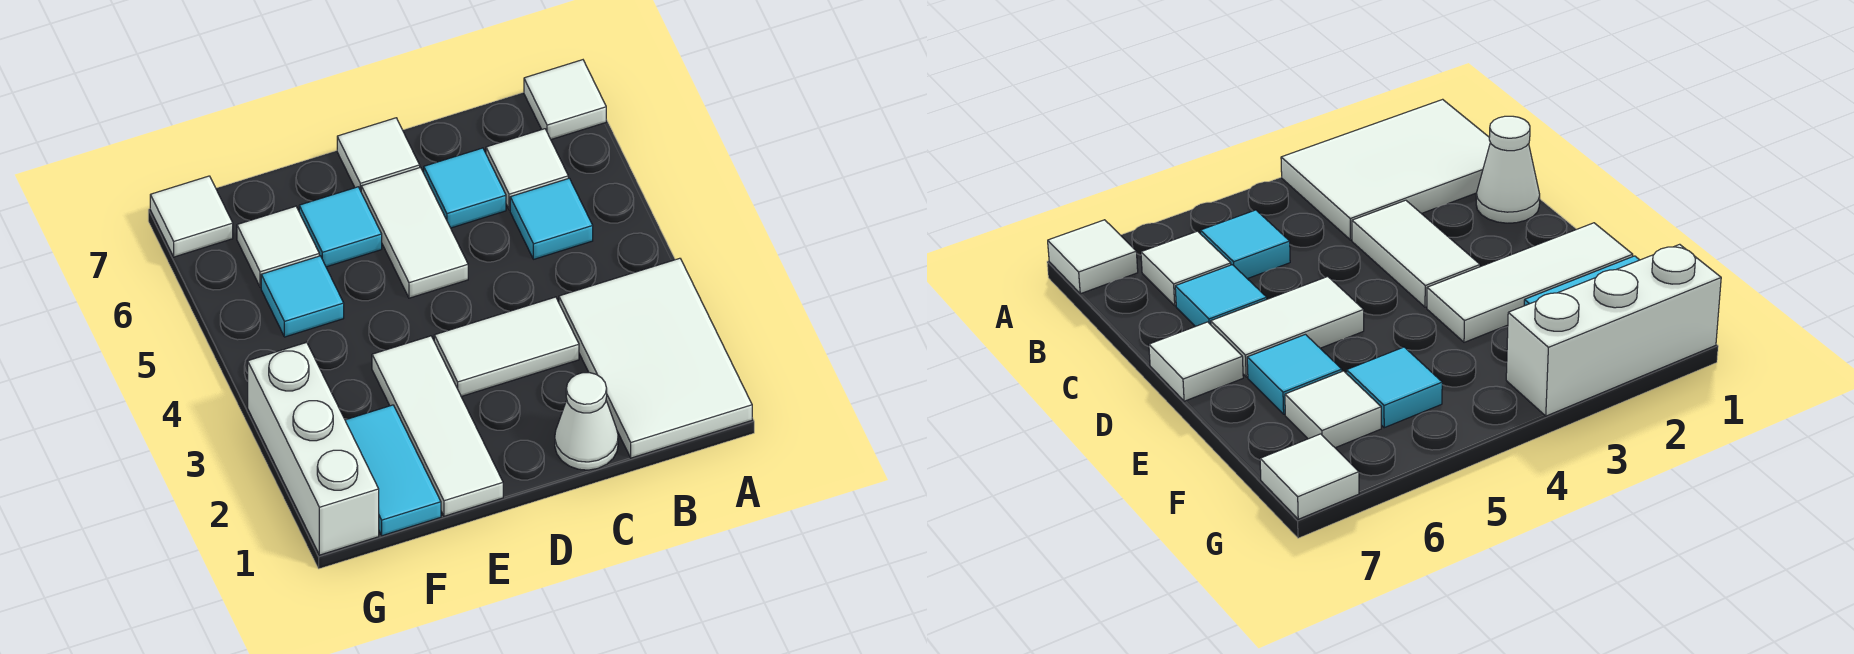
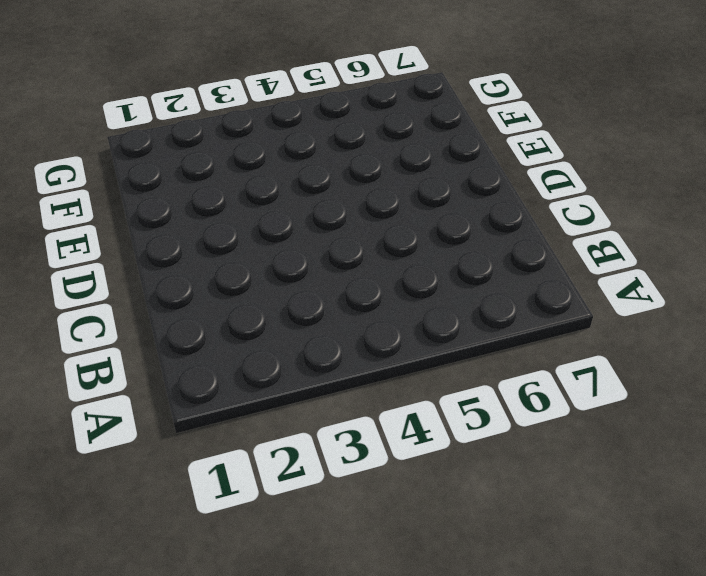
none -> white tile A1:B3 level 1
none -> white tile A7 level 1
none -> cyan tile B5 level 1

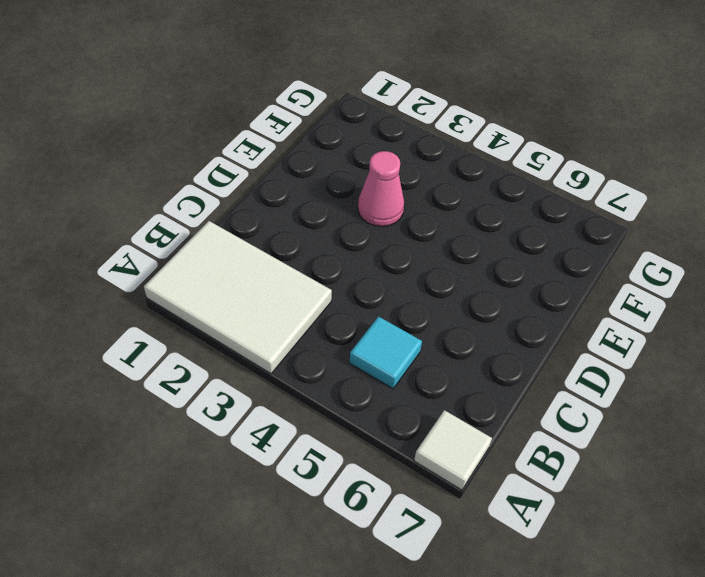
pink cone E3 level 1 -> white tile E1:E3 level 1
none -> white tile B6 level 1
none -> white cone C1 level 1
none -> white tile C3:D3 level 1

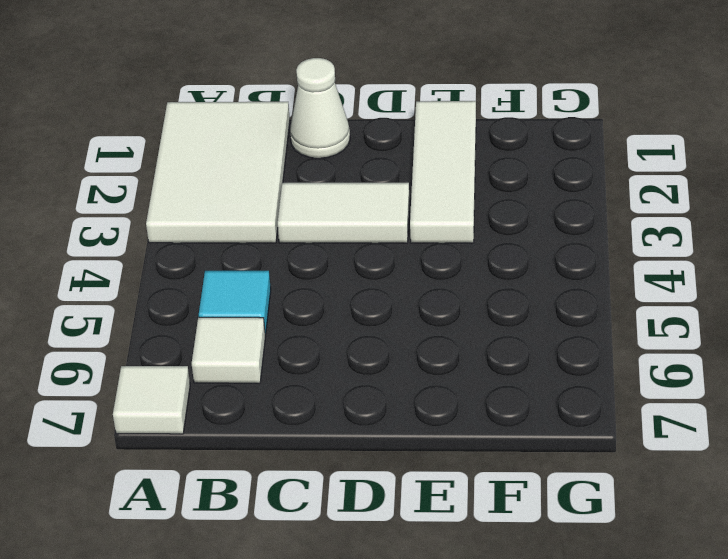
none -> cyan tile C6 level 1
none -> white tile D5:D6 level 1
none -> white tile D7 level 1

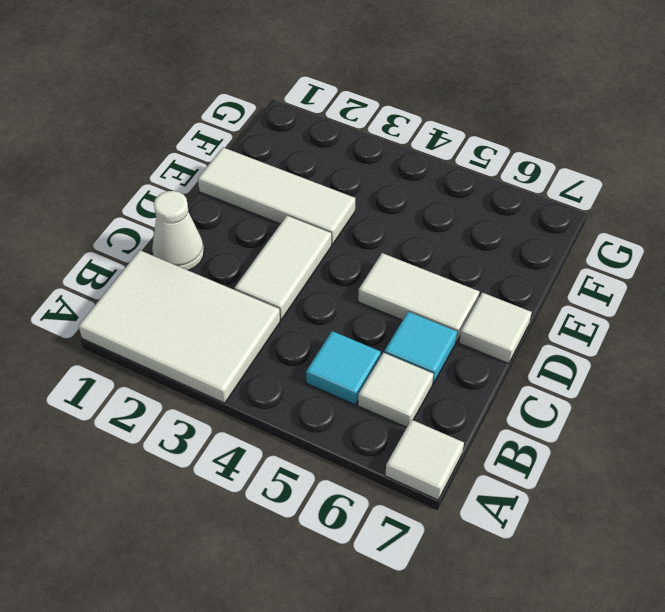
none -> cyan tile E6 level 1
none -> cyan tile F1:F2 level 1
none -> cyan tile F5 level 1

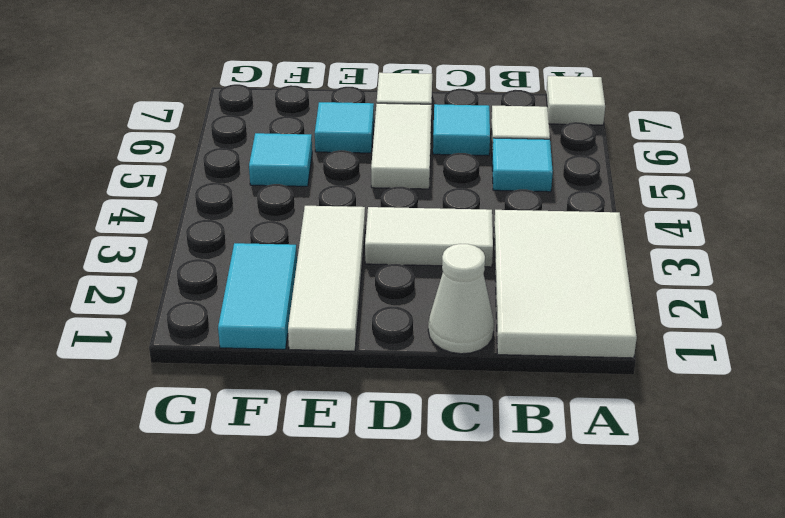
none -> white tile F6 level 1
none -> white brick G1:G3 level 1
none -> white tile G7 level 1

